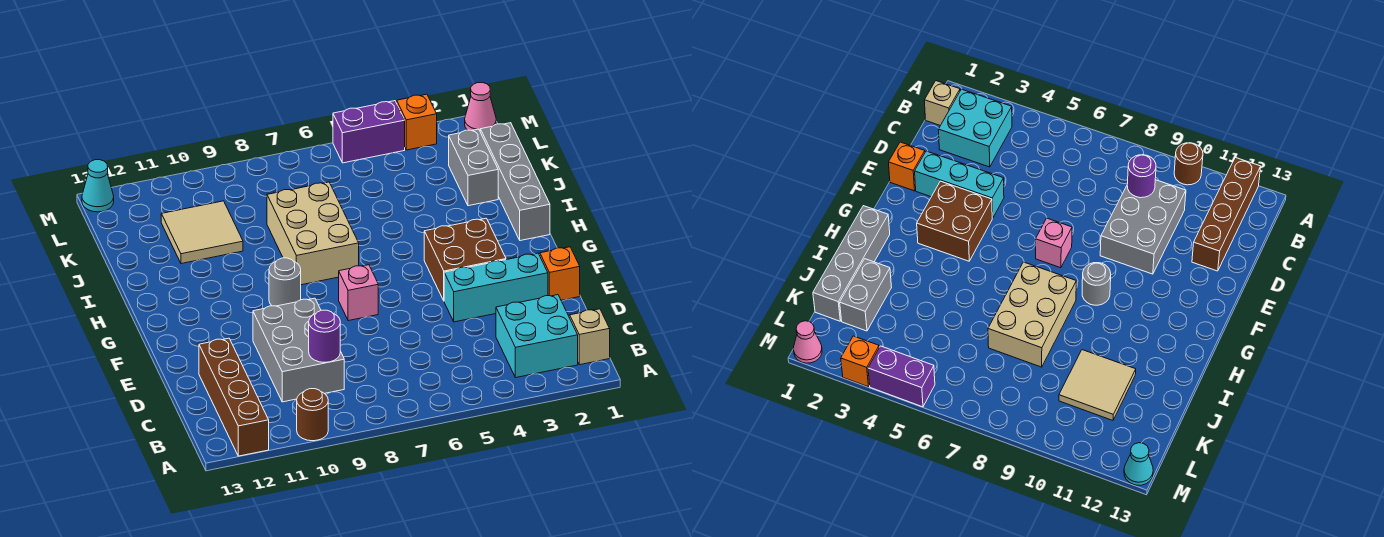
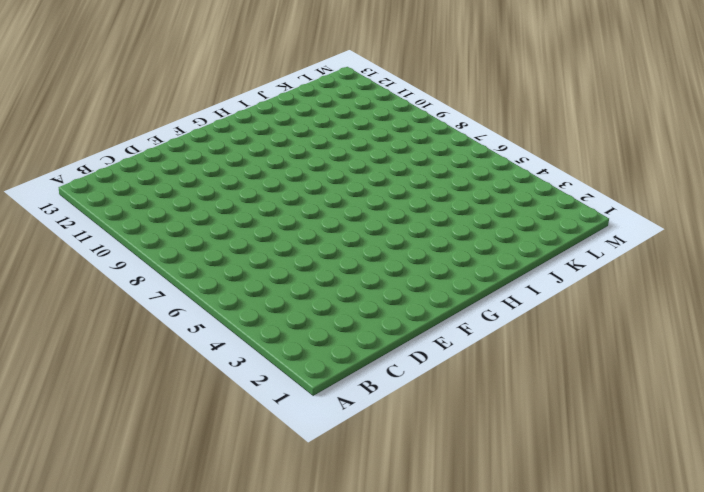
none -> brown round brick A10 level 1
none -> brown brick A12:D12 level 1
none -> tan brick B1 level 1

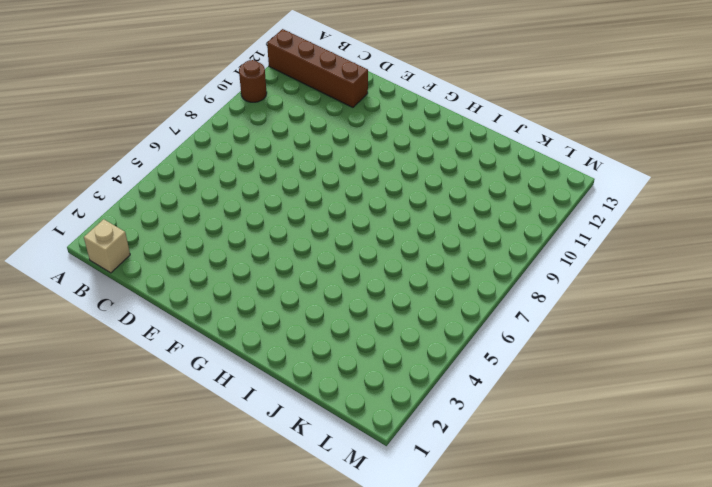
none -> cyan brick B2:C3 level 1
none -> grey brick C9:E10 level 1
none -> orange brick E1 level 1

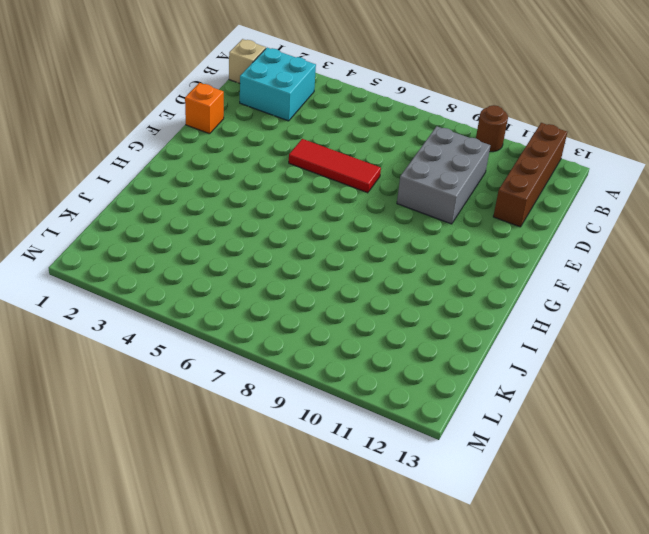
red tile E5:E7 level 1 -> none
none -> cyan brick E2:E4 level 1
none -> brown brick F3:G4 level 1
none -> pink brick F7 level 1

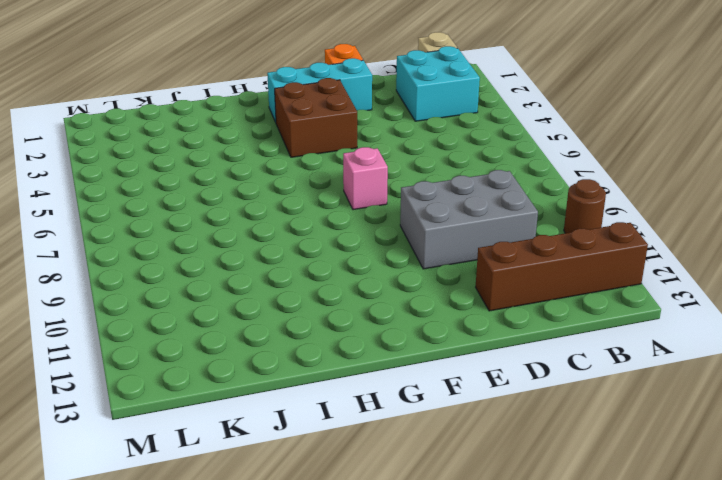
cyan brick E2:G2 level 1 -> cyan brick E2:E4 level 1
none -> grey round brick G9 level 1
none -> grey brick H1:K1 level 1
none -> tan brick H7:J8 level 1

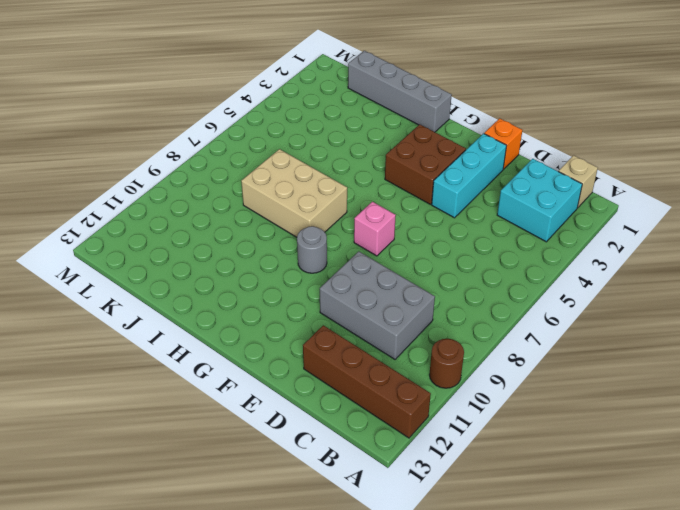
none -> grey brick J2:K2 level 1
none -> tan tile J10:K11 level 1
none -> pink cone M1 level 1

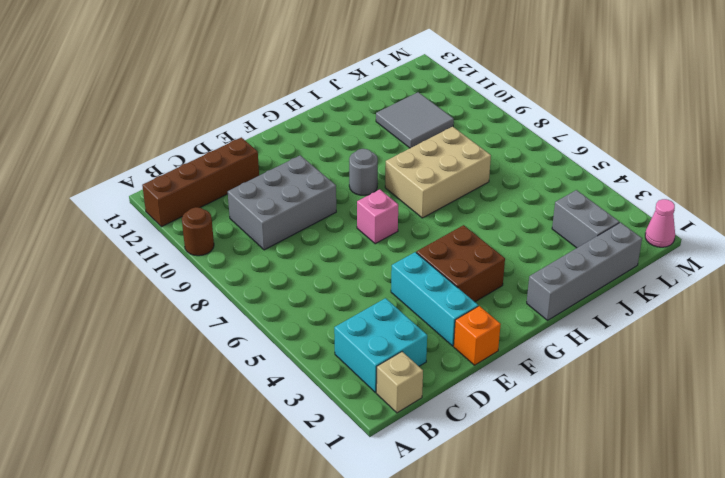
grey tile J10:K11 level 1 -> tan tile J10:K11 level 1
grey brick K2:K3 level 1 -> grey brick J2:K2 level 1
none -> orange brick M3 level 1
none -> purple brick M4:M5 level 1
none -> cyan cone M13 level 1

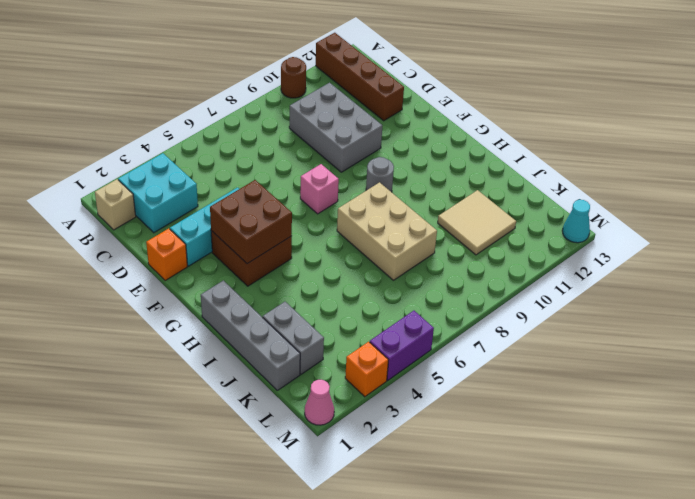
brown brick F3:G4 level 2 -> none
none -> purple round brick C9 level 2

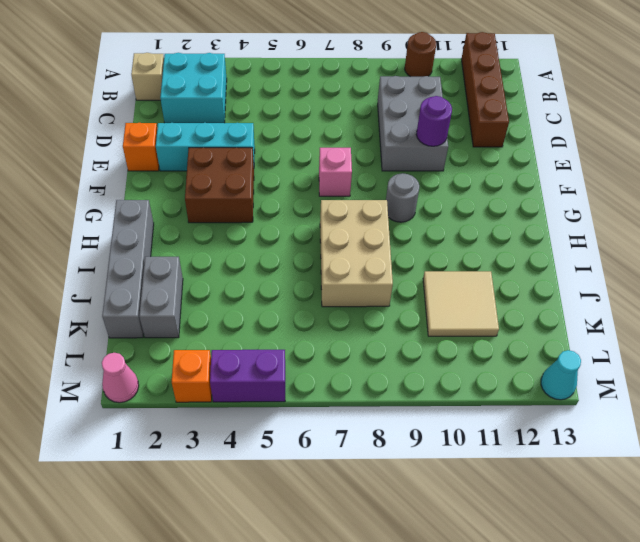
purple round brick E10 level 2 -> purple round brick C9 level 2

